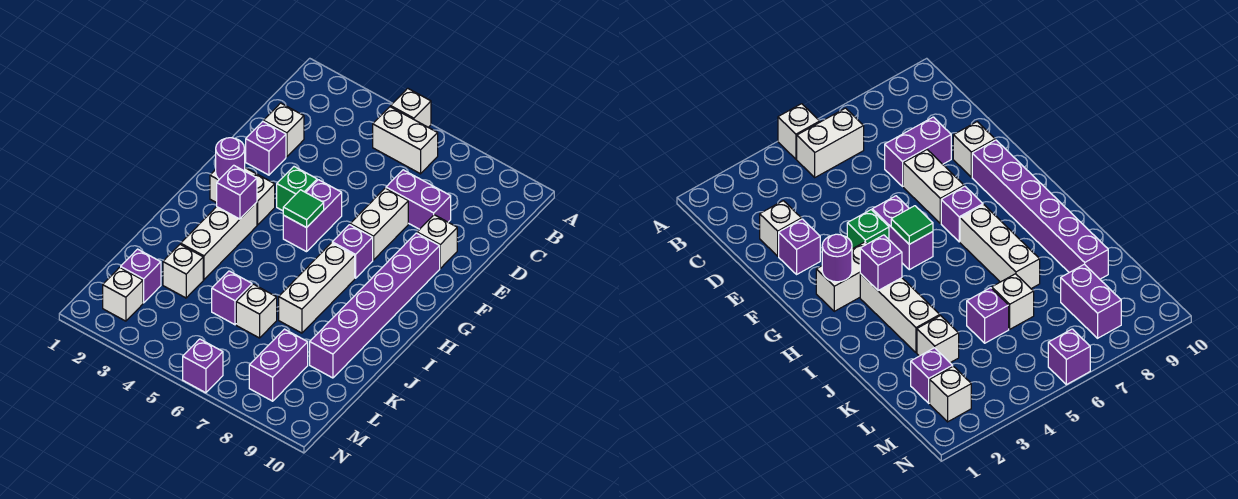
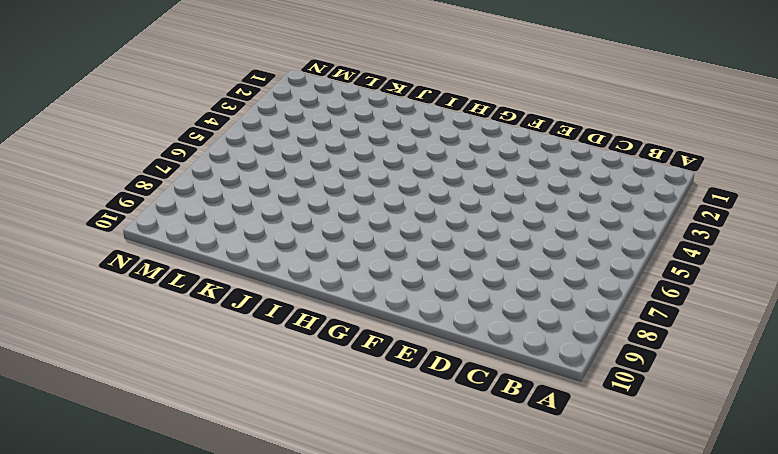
none -> white brick A5 level 1
none -> white brick B5:B6 level 1
none -> white brick D2 level 1

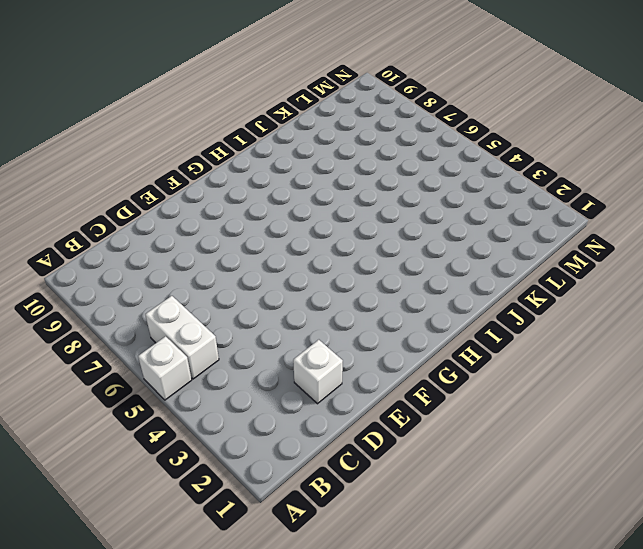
none -> purple brick D7:D8 level 1
none -> purple brick E2 level 1
none -> white brick E7:F7 level 1

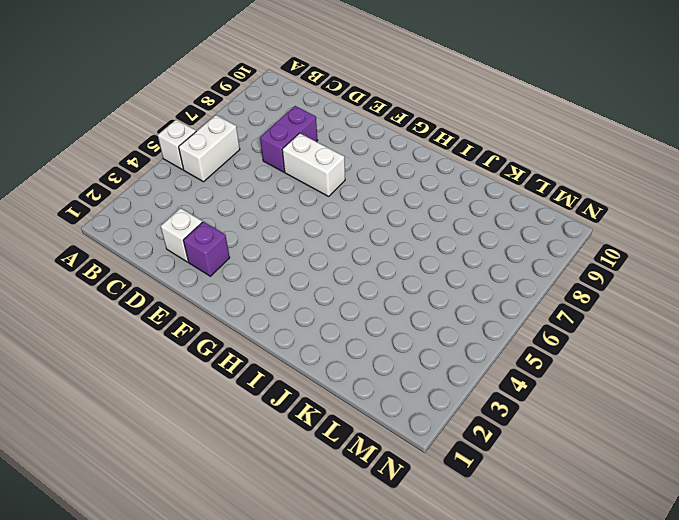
none -> white brick E9 level 1
none -> green brick F4 level 1
none -> purple brick F5:G5 level 1

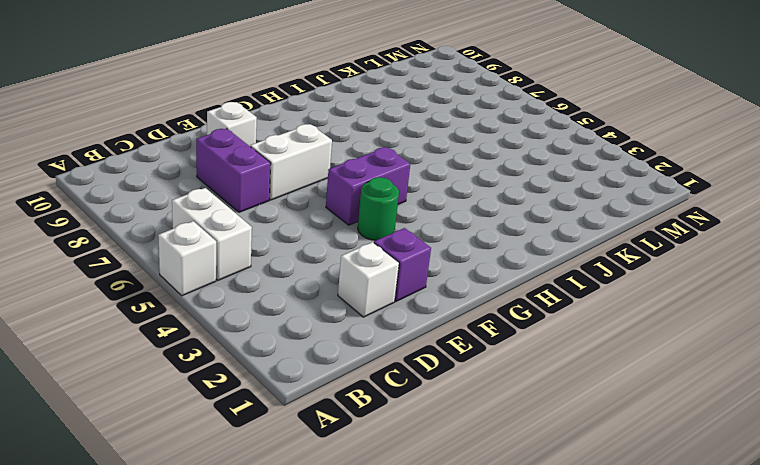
green round brick F4 level 1 -> green brick F4 level 1
none -> purple brick F9:K9 level 1
none -> white brick G2:G3 level 1
none -> purple brick G7 level 1

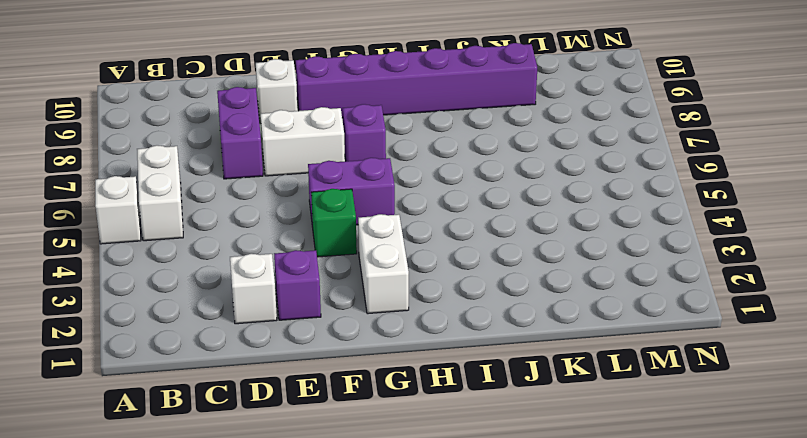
none -> white brick H3:J3 level 1
none -> white brick H7:J7 level 1
none -> white brick K3 level 1

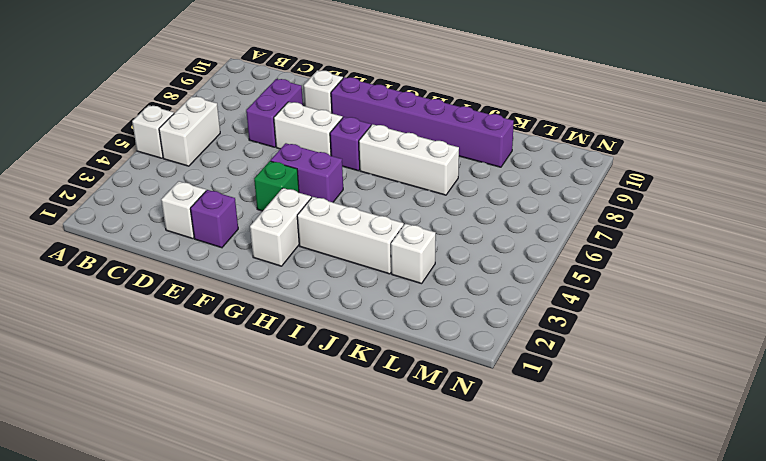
none -> purple brick K5 level 1
none -> white brick K6 level 1
none -> purple brick L2 level 1

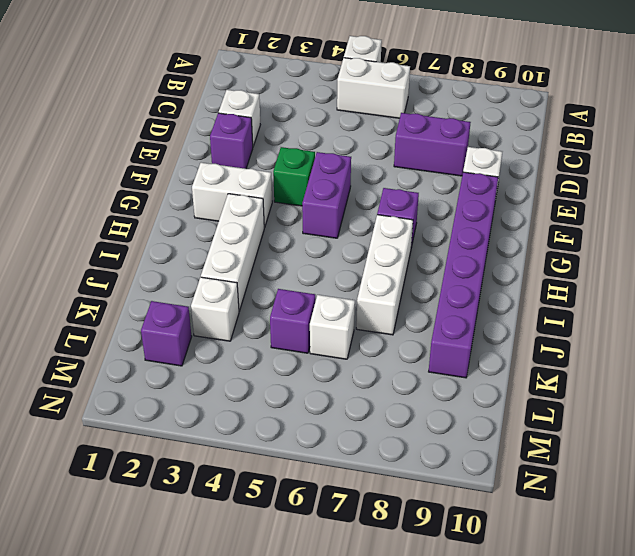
none -> white brick E7:F7 level 1
none -> purple brick L8:M8 level 1
none -> white brick M2 level 1

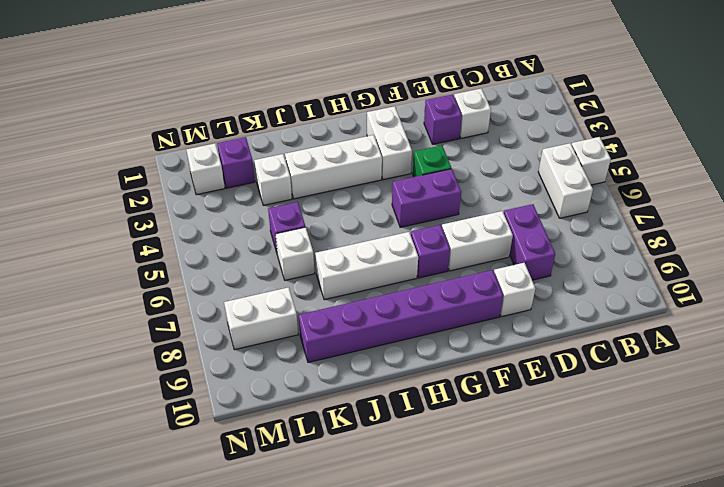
white brick L8:M8 level 1 -> purple brick L8:M8 level 1
none -> purple brick N6 level 1
none -> purple round brick G2 level 2
none -> green tile G5 level 2

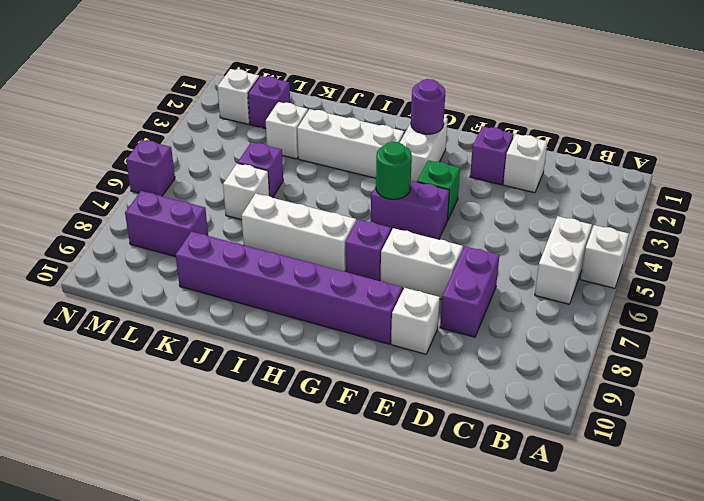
green round brick G5 level 2 -> green tile G5 level 2
none -> purple brick H3 level 2

